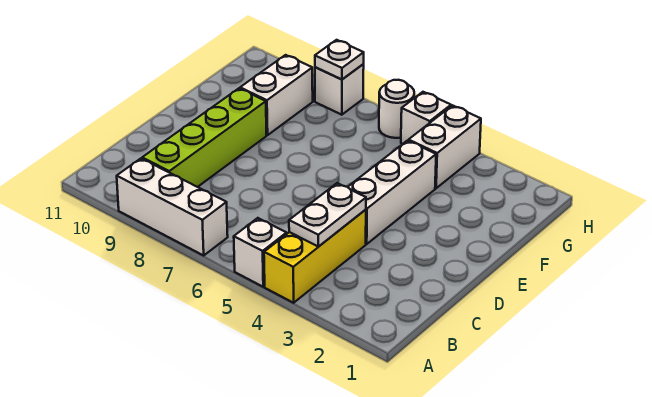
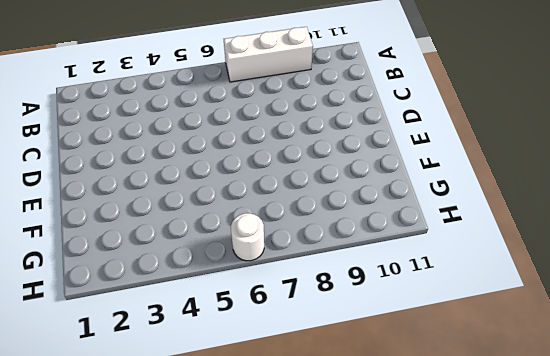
none -> yellow brick A4:C4 level 1
none -> white brick A5 level 1
none -> lime brick B9:E9 level 1

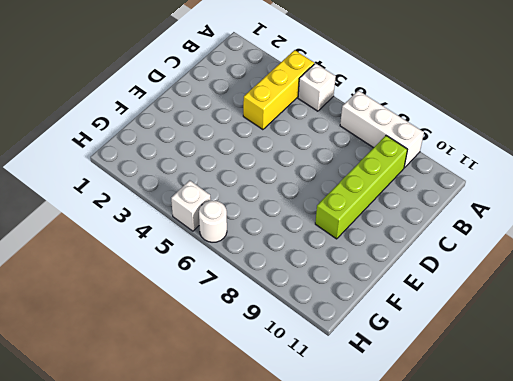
none -> white brick D4:F4 level 1
none -> white brick F9:G9 level 1
none -> white brick G4:H4 level 1

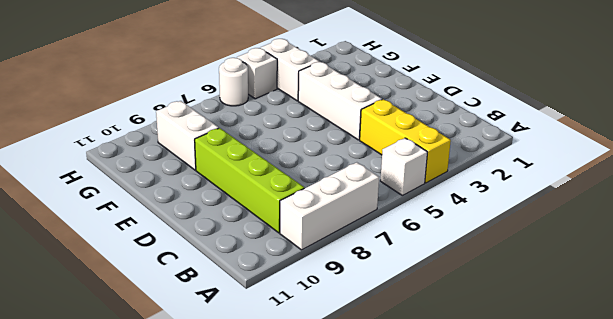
none -> white brick H8 level 1
none -> white plate B4:C4 level 2
none -> white plate H8 level 2

